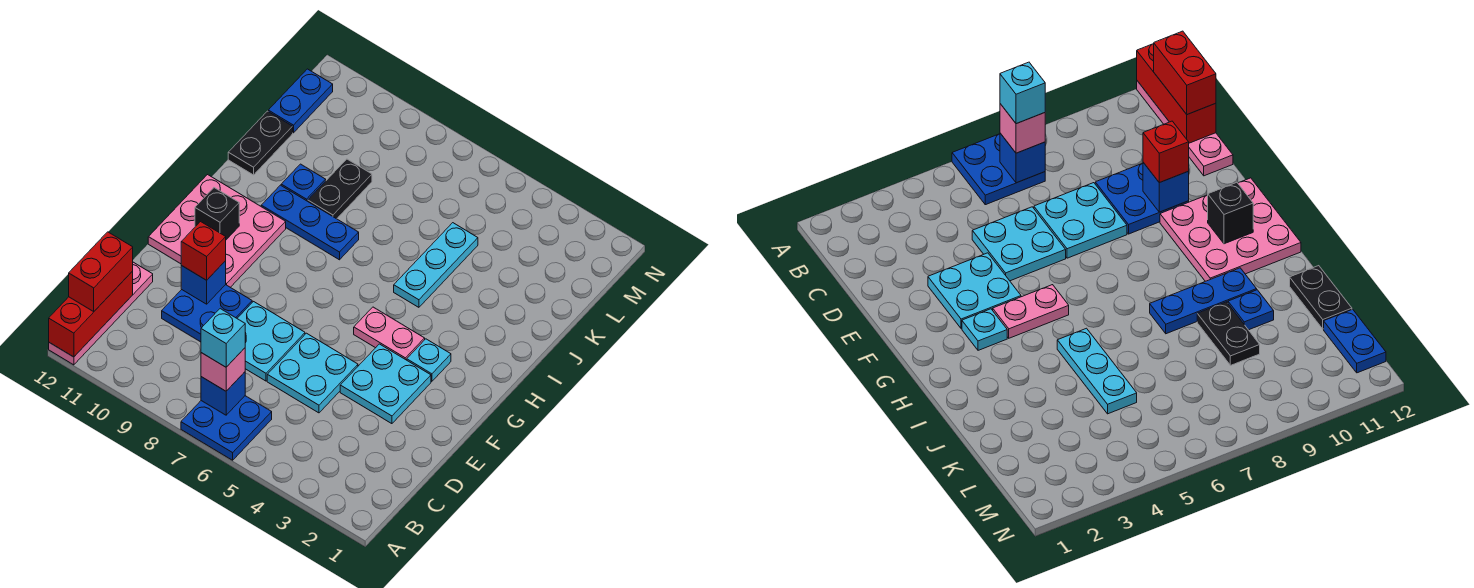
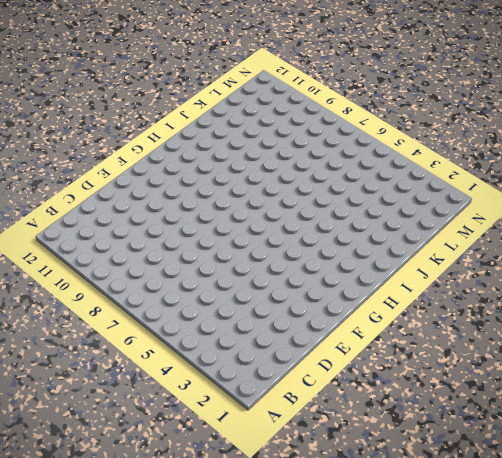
none -> blue plate A6:B7 level 1
none -> pink plate A12:D12 level 1
none -> cyan plate D5:E6 level 1

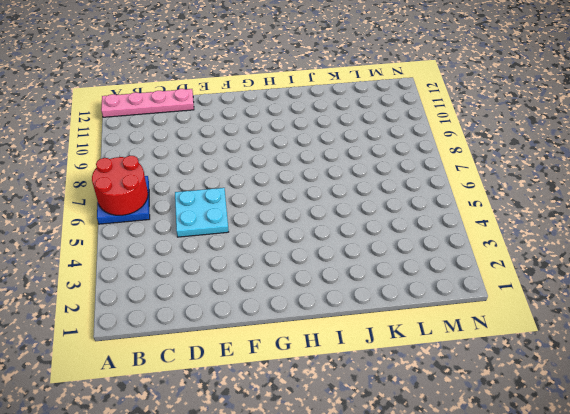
red round brick A6:B7 level 2 -> blue brick B7 level 2
none -> cyan plate D7:E8 level 1
none -> blue plate D9:E10 level 1
none -> cyan plate E3:F4 level 1

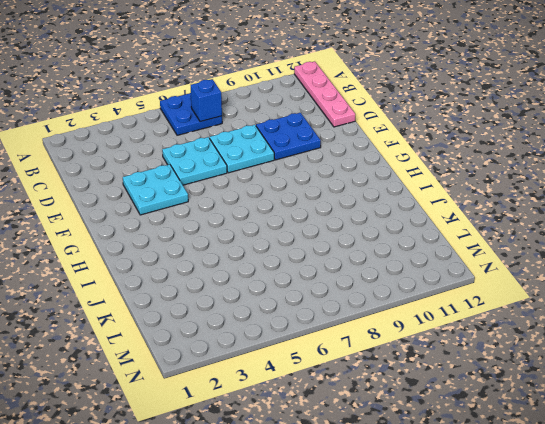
none -> pink plate F10:H12 level 1
none -> cyan plate G3 level 1
none -> pink plate G4:G5 level 1

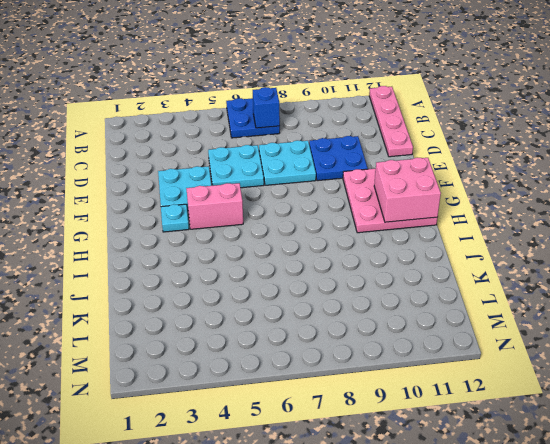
pink brick G4:G5 level 1 -> pink plate G4:G5 level 1
pink brick G11:H12 level 2 -> black brick G11 level 2
none -> cyan plate I5:K5 level 1
none -> blue plate I8:I10 level 1
none -> black plate J9:K9 level 1

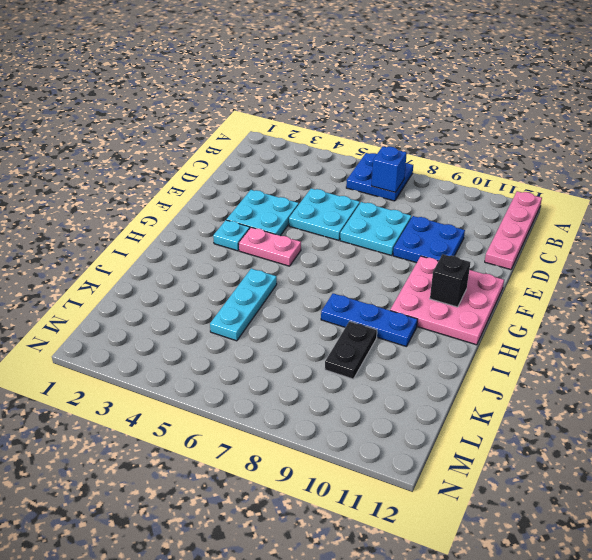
none -> blue plate J10 level 1
none -> black plate J12:K12 level 1
none -> blue plate L12:M12 level 1

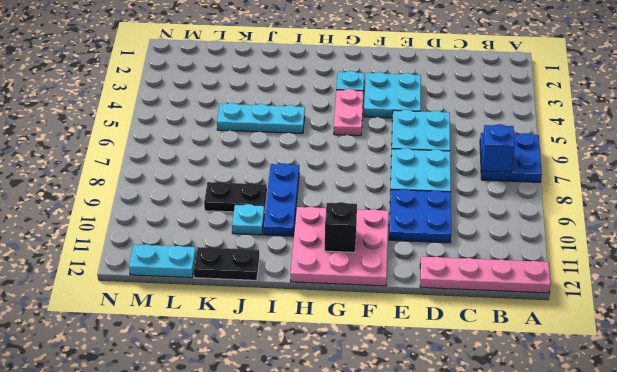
cyan plate J10 level 1 -> blue plate J10 level 1
cyan plate L12:M12 level 1 -> blue plate L12:M12 level 1
none -> red brick A12:C12 level 2
none -> blue brick E10 level 2
none -> pink brick B7 level 3

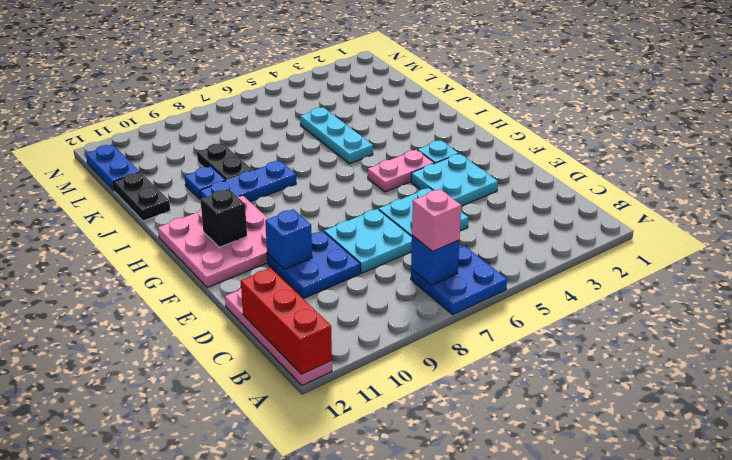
none -> red brick B12:C12 level 3
none -> red brick E10 level 3
none -> cyan brick B7 level 4

